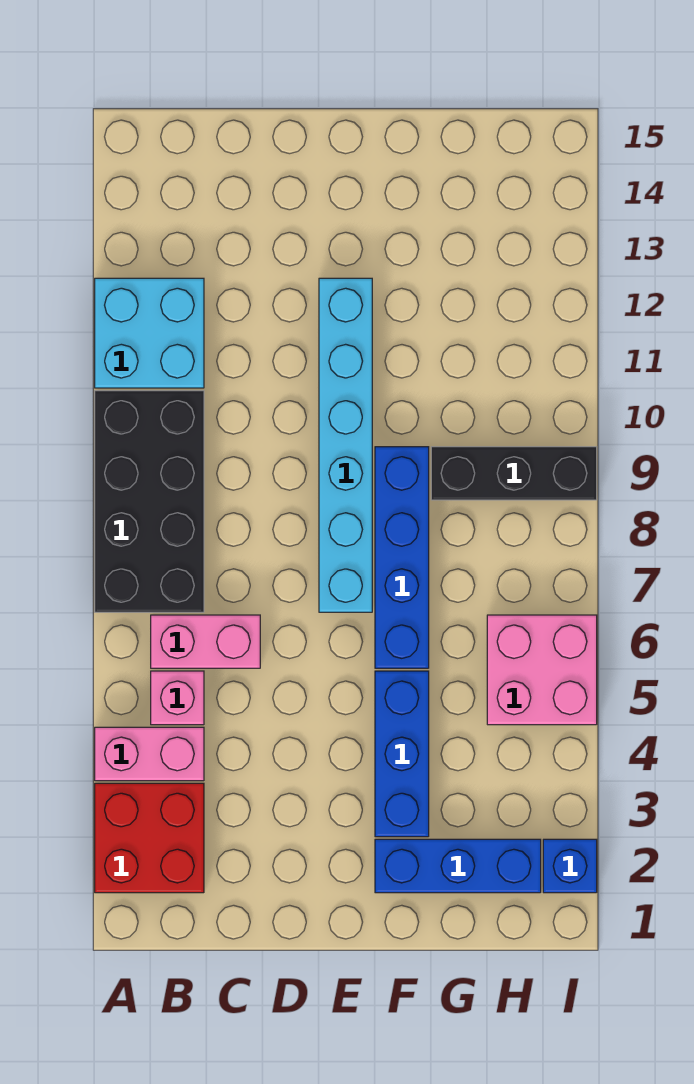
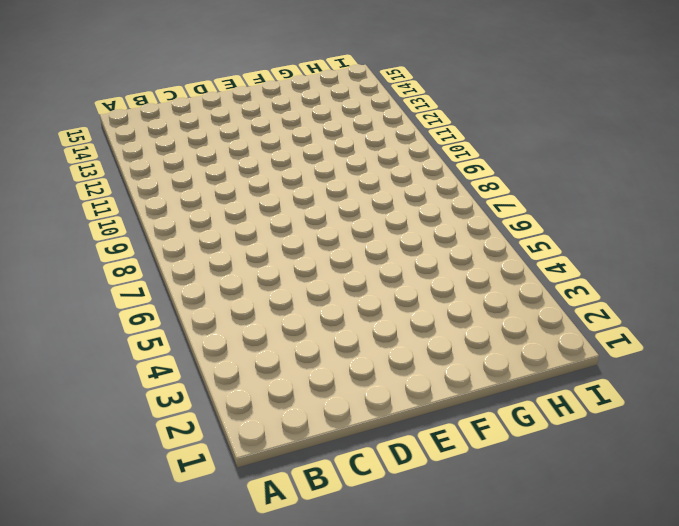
none -> red brick A2:B3 level 1
none -> pink brick A4:B4 level 1
none -> black brick A7:B10 level 1

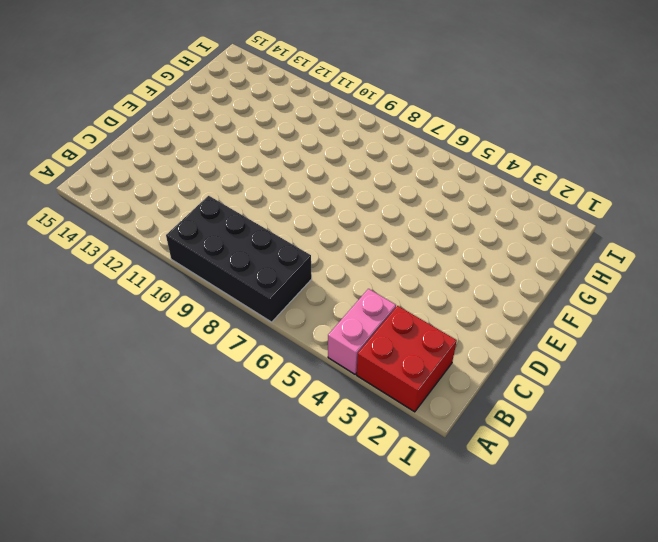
none -> cyan brick A11:B12 level 1
none -> pink brick B5 level 1
none -> pink brick B6:C6 level 1

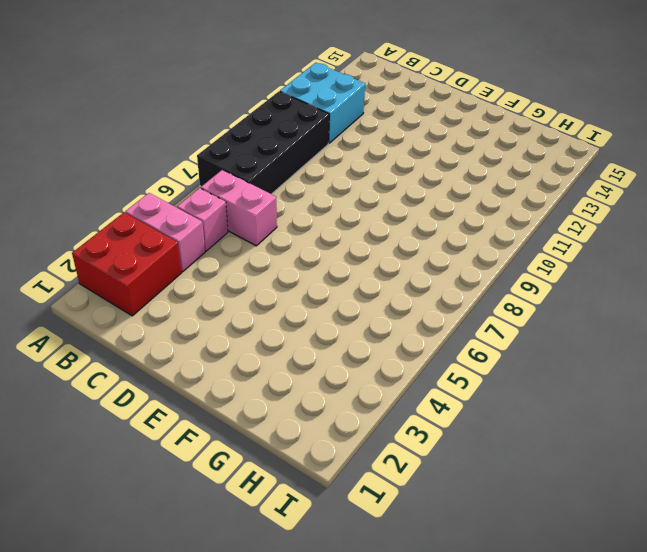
none -> cyan brick E7:E12 level 1
none -> blue brick F2:H2 level 1
none -> blue brick F3:F5 level 1

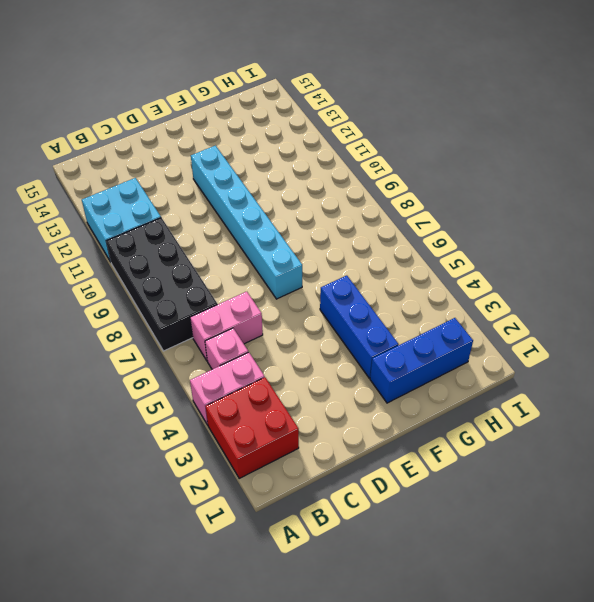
none -> blue brick F6:F9 level 1
none -> black brick G9:I9 level 1
none -> pink brick H5:I6 level 1

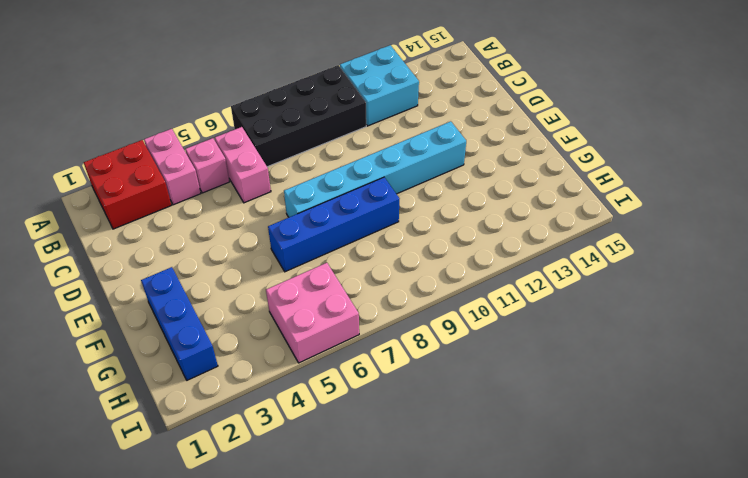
none -> blue brick F3:F5 level 1
none -> black brick G9:I9 level 1
none -> blue brick I2 level 1

